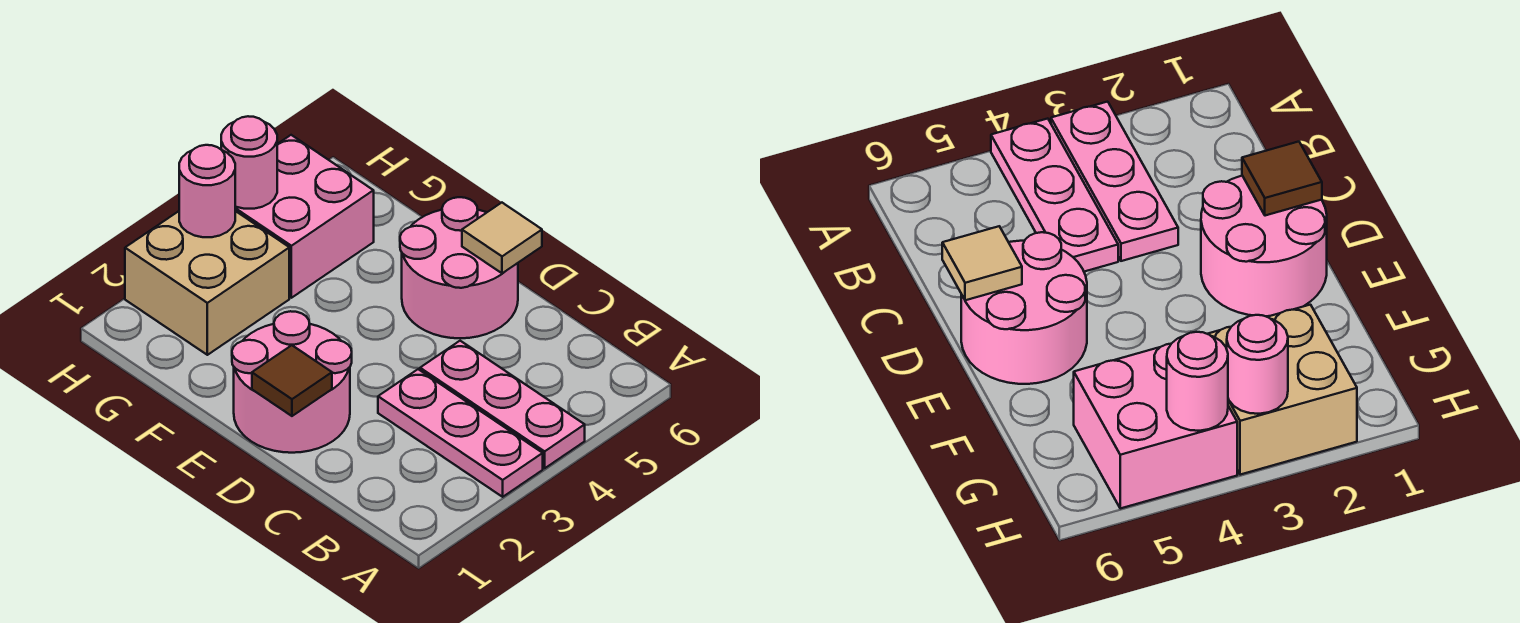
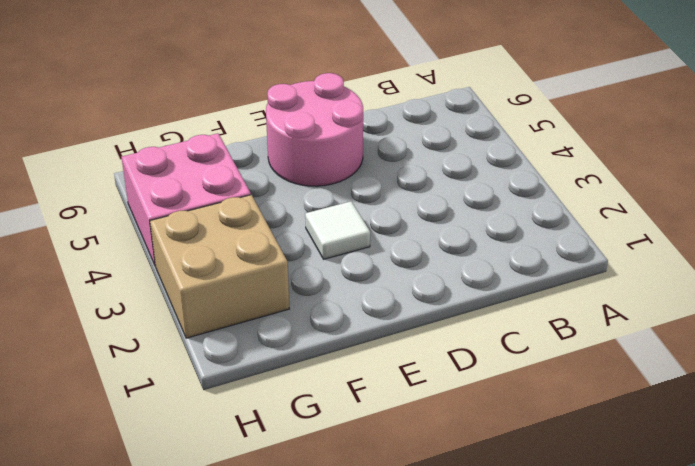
white tile E3 level 1 -> none
none -> pink plate A3:C3 level 1
none -> pink plate A4:C4 level 1

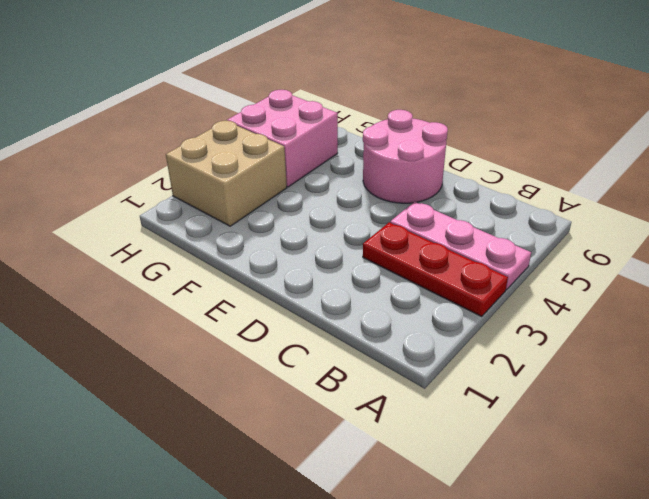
red plate A3:C3 level 1 -> pink plate A3:C3 level 1
none -> pink round brick D1:E2 level 1
none -> brown tile D1 level 2

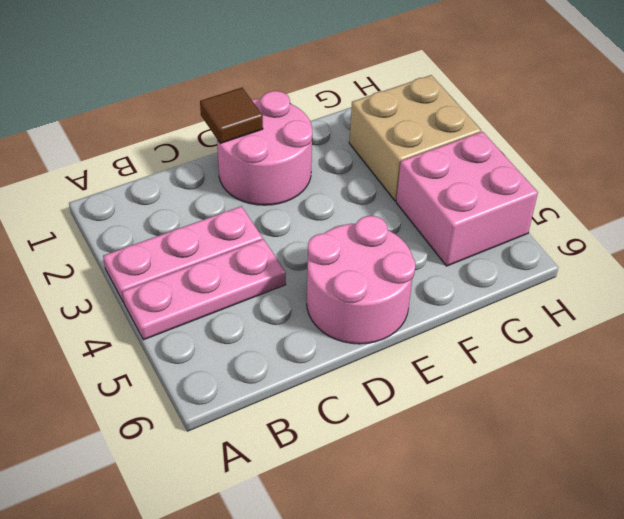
none -> tan tile D6 level 2
none -> pink round brick H3 level 2

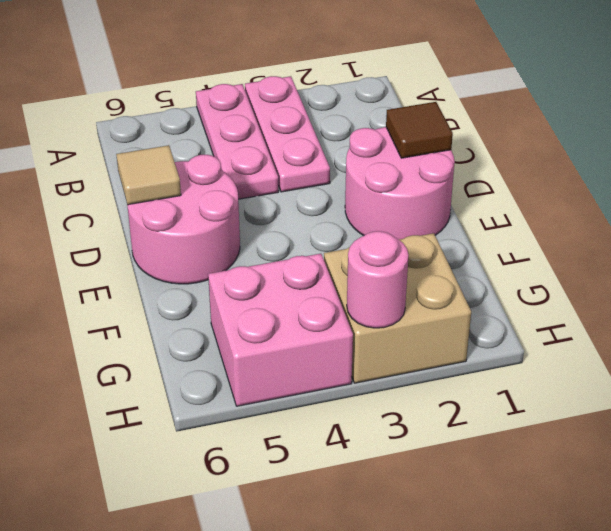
none -> pink round brick H4 level 2

